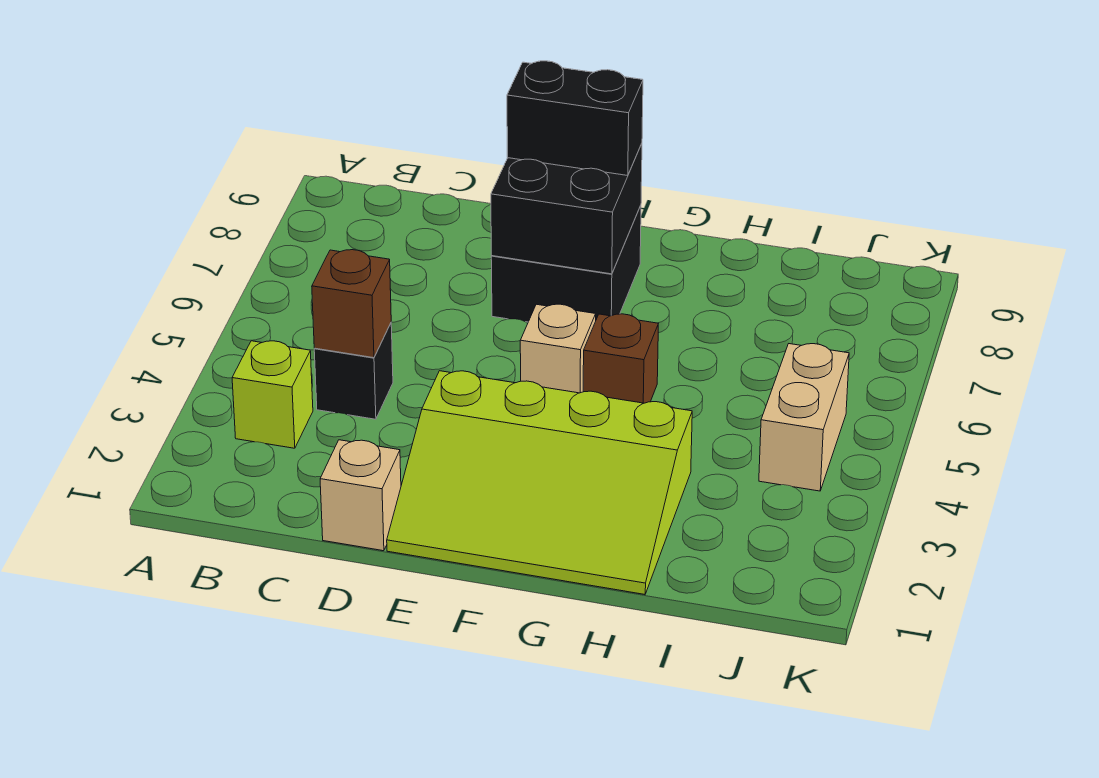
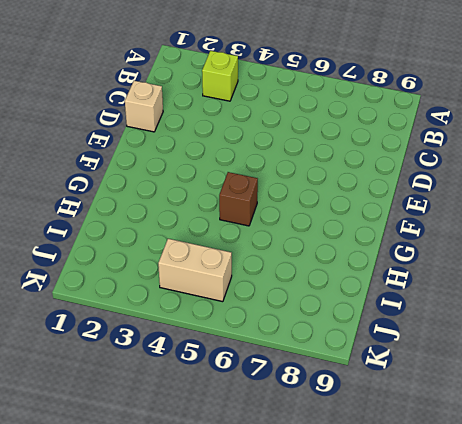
none -> black brick C4 level 1
none -> lime slope E1:H3 level 1 top 3

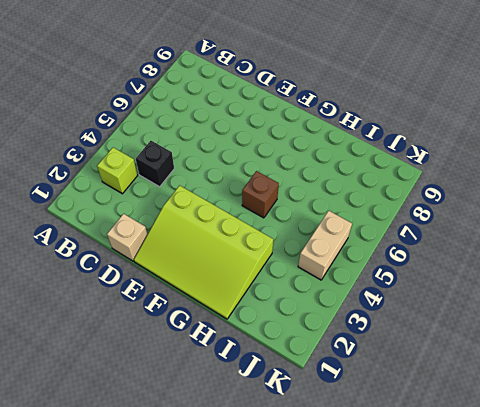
none -> black brick E7:F8 level 1
none -> tan brick F5 level 1

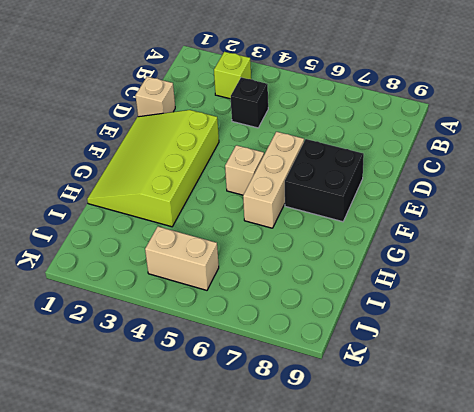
tan brick E6:G6 level 1 -> none
none -> brown brick G5 level 1
none -> brown brick C4 level 2

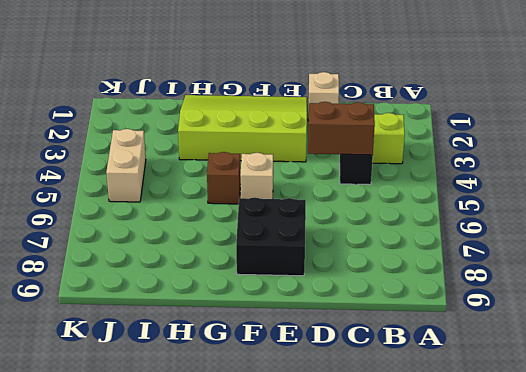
brown brick C4:D4 level 2 -> brown brick C4 level 2
none -> black brick E7:F8 level 2
none -> black brick E8:F8 level 3

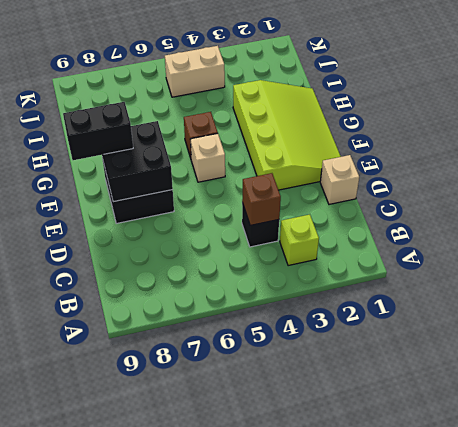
black brick F8:F9 level 3 -> black brick E8:F8 level 3

